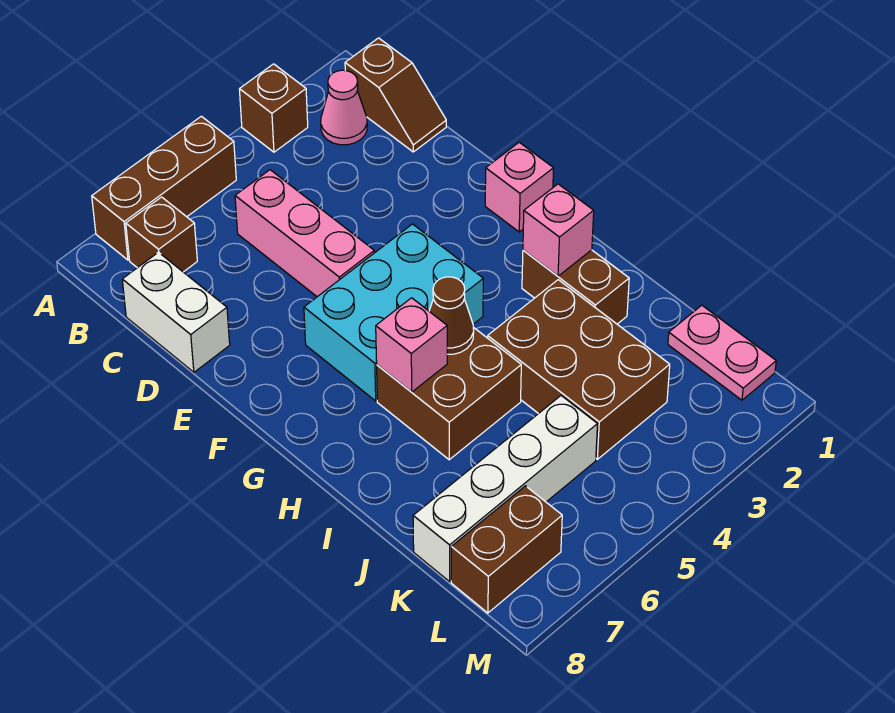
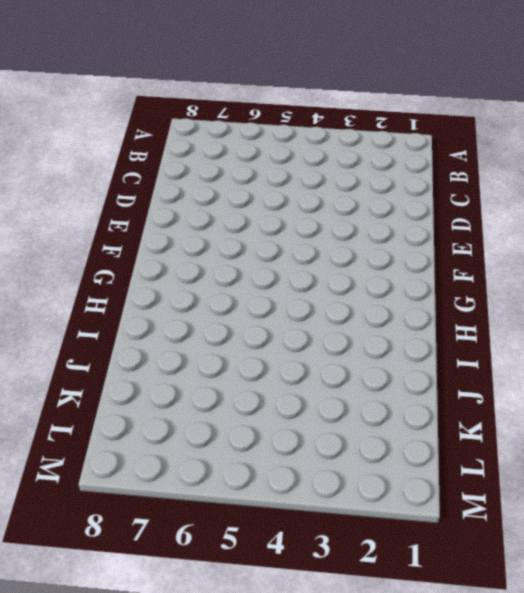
none -> brown brick A3 level 1
none -> brown brick A5:A7 level 1
none -> brown slope B1:C1 level 1 top B

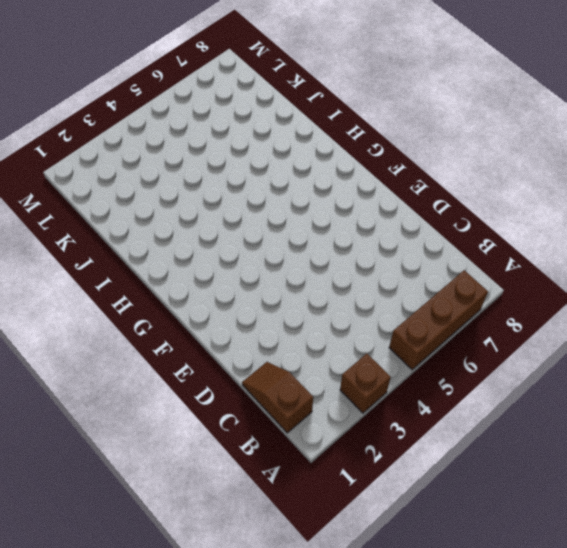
none -> pink cone B2 level 1
none -> brown brick B7 level 1
none -> pink brick C5:E5 level 1

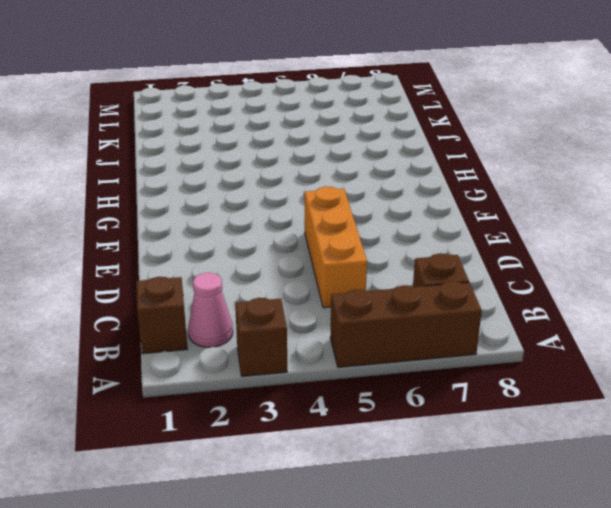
orange brick C5:E5 level 1 -> pink brick C5:E5 level 1
none -> white brick C8:D8 level 1
none -> pink brick F1 level 1
none -> cyan brick F4:G6 level 1

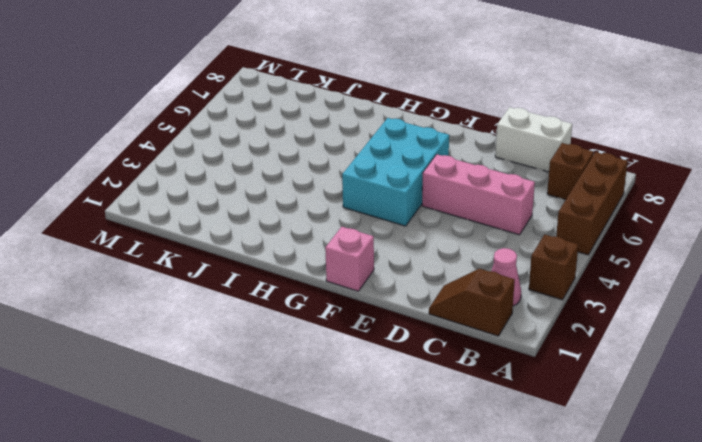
none -> brown brick H2:I2 level 1
none -> brown brick H5:I6 level 1
none -> brown brick I3:K4 level 1

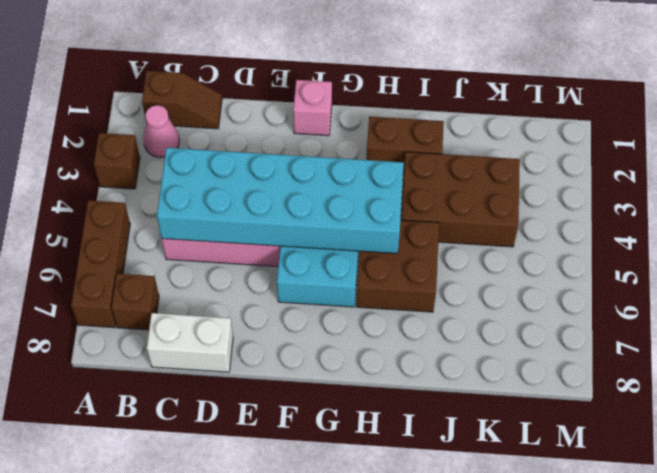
cyan brick C4:H5 level 2 -> brown cone H5 level 2
none -> pink plate K1:L1 level 1
none -> white brick K5:K8 level 1
none -> brown brick L7:L8 level 1

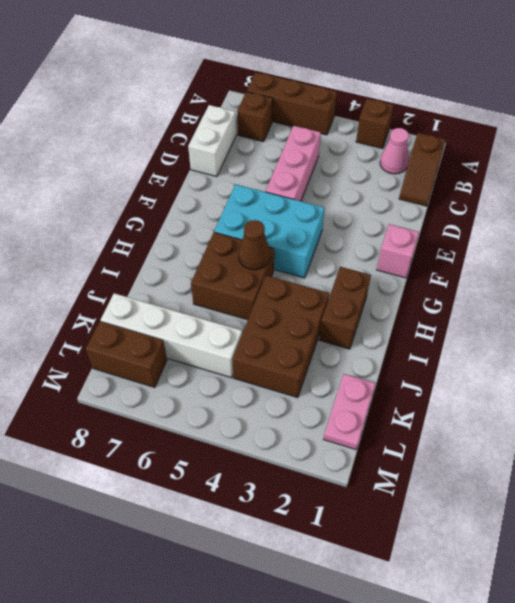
none -> pink brick H2 level 2
none -> pink brick H6 level 2

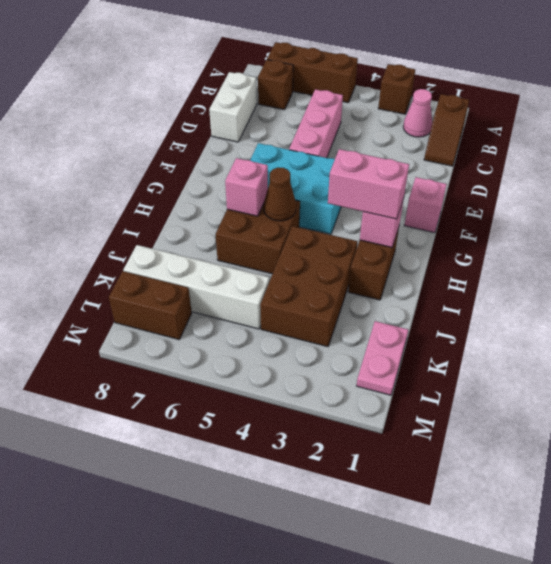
pink brick H2:H3 level 3 -> none

